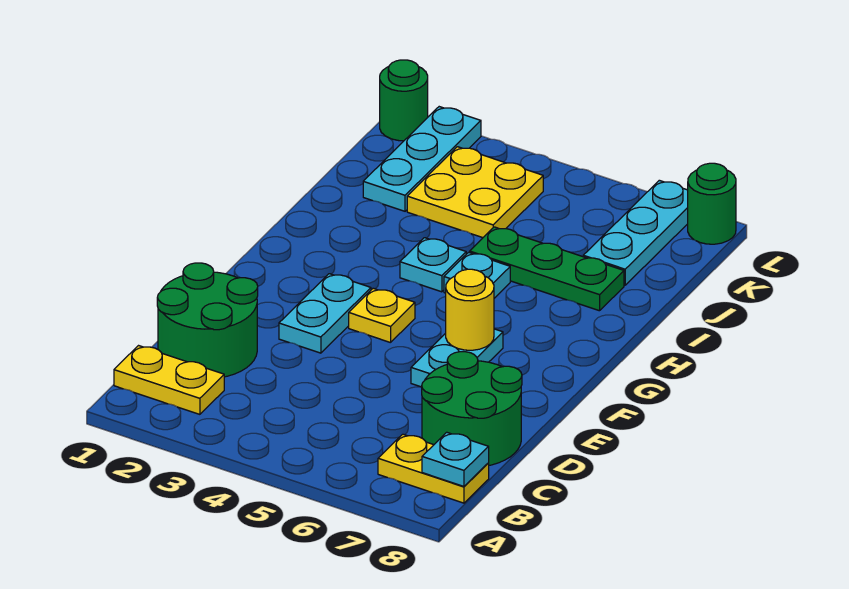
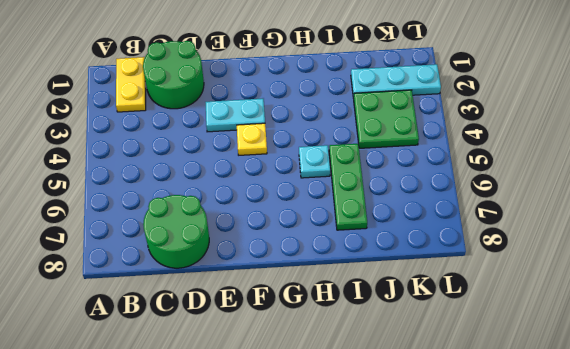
green plate J3:K4 level 1 -> yellow plate J3:K4 level 1
none -> yellow plate B7:B8 level 1
none -> cyan plate E6:F6 level 1
none -> cyan plate H4 level 1

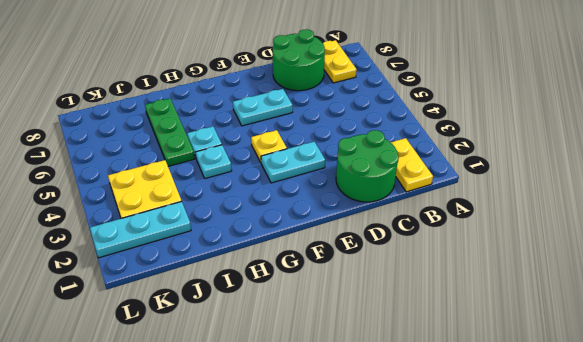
none -> cyan plate J7:L7 level 1
none -> green round brick L1 level 1
none -> green round brick L8 level 1

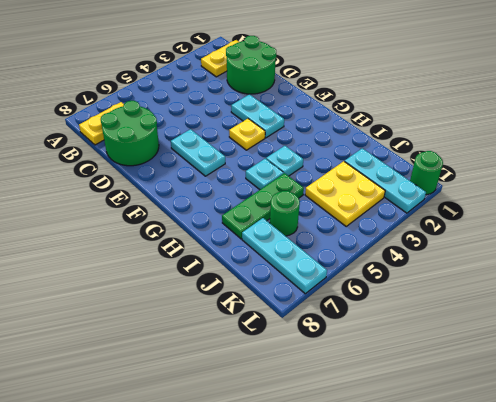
green round brick J6 level 1 -> green round brick L8 level 1
none -> cyan plate B8 level 2
none -> yellow round brick F6 level 2

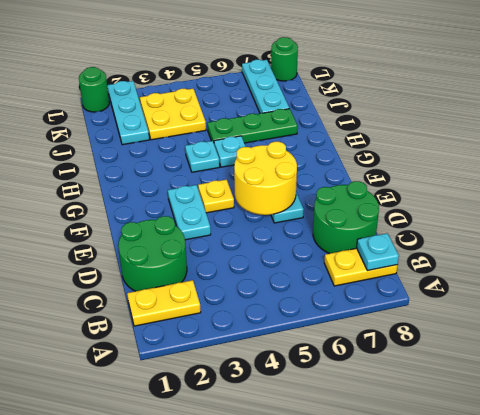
yellow round brick E5:F6 level 2 -> yellow round brick F6 level 2

